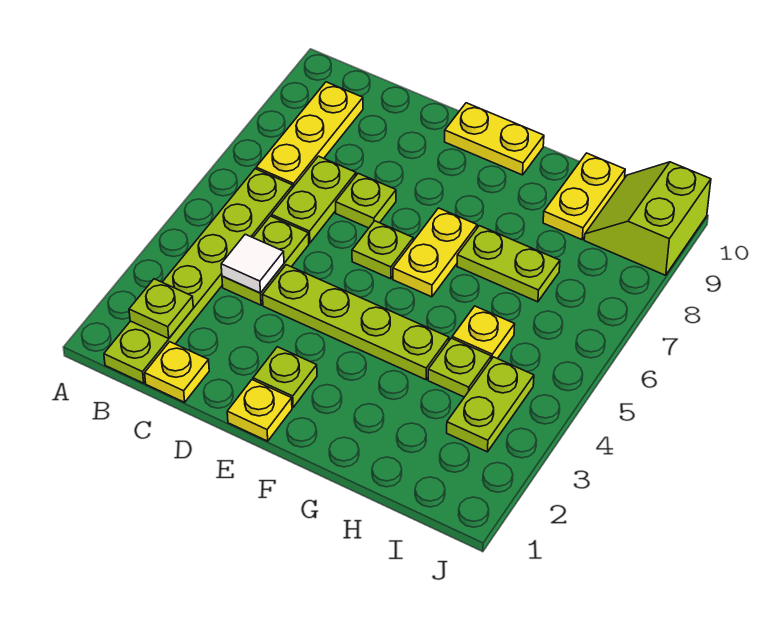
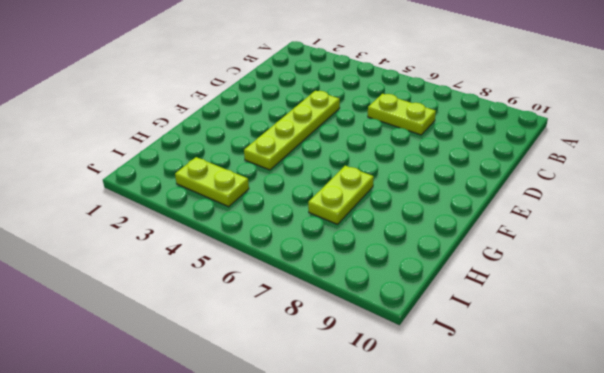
none -> lime plate B1:B6 level 1
none -> yellow plate B7:B9 level 1
none -> yellow plate C1 level 1

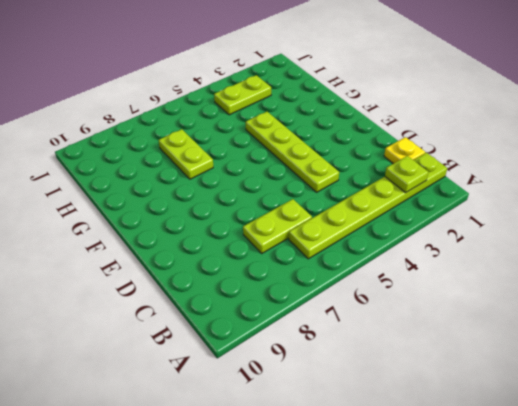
none -> yellow plate B7:B9 level 1
none -> lime plate C4:C5 level 1
none -> lime plate D7 level 1

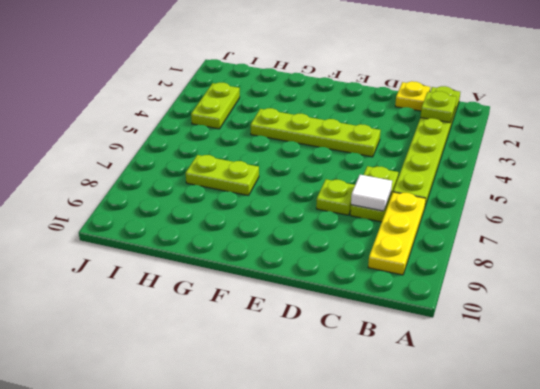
white tile C7 level 2 -> white tile C4 level 2
none -> lime plate C4:C5 level 1
none -> yellow plate E1 level 1
none -> lime plate E2 level 1

